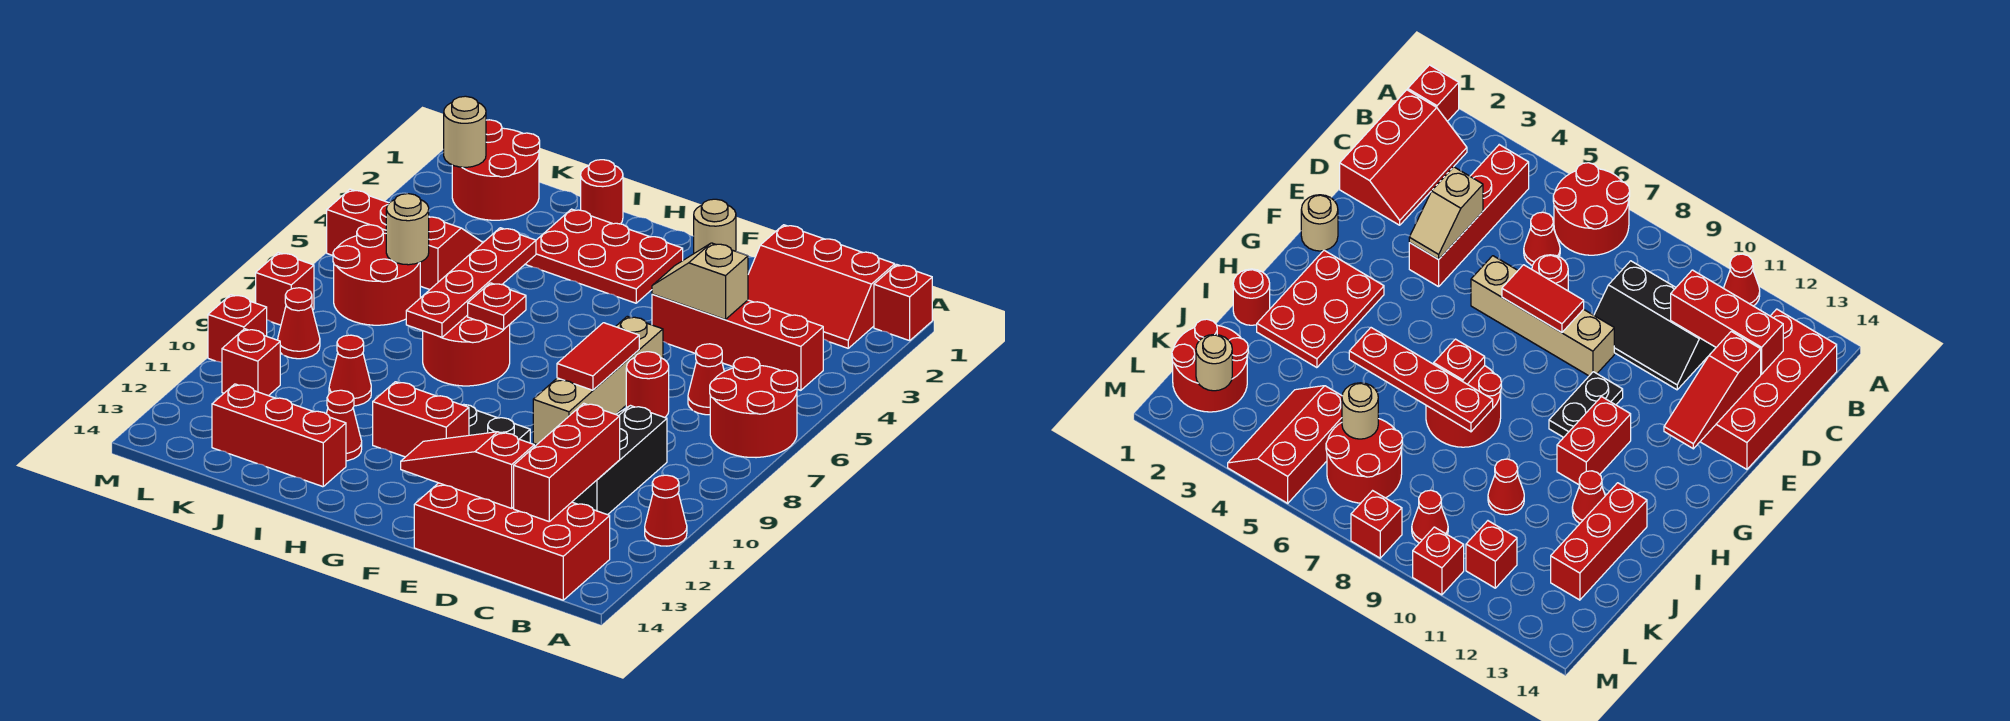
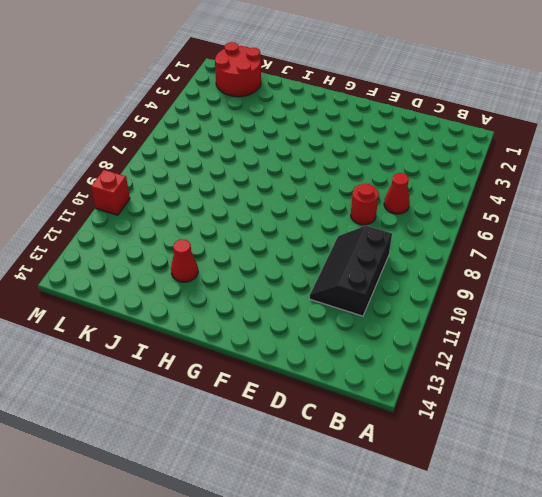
none -> red brick A1 level 1
none -> red round brick A6:B7 level 1
none -> red cone A11 level 1
none -> red slope B1:D2 level 1 top 1

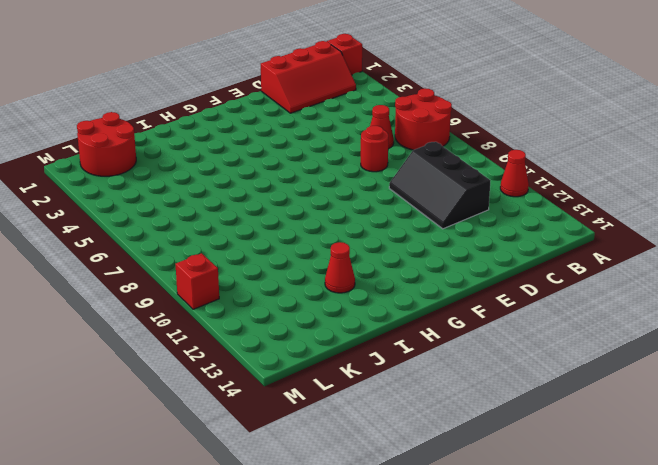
none -> red brick B4:E4 level 1
none -> red brick B13:E14 level 1
none -> tan brick E6:E9 level 1
none -> tan round brick F1 level 1

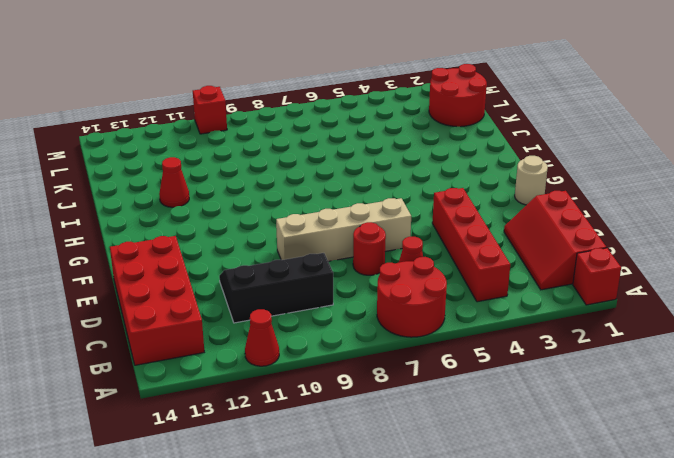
none -> black plate F10:G10 level 1
none -> red plate G2:I3 level 1
none -> red brick G11:H11 level 1
none -> red round brick H7:I8 level 1

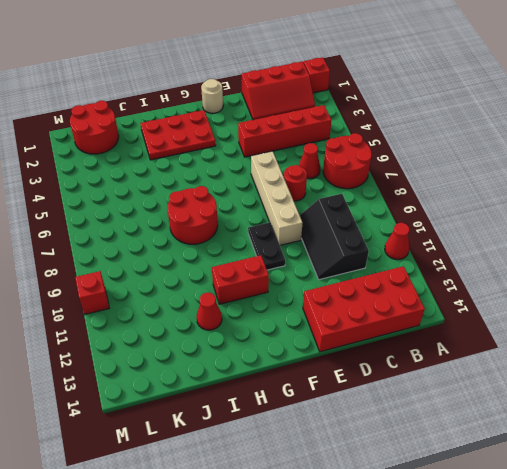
black plate F9:F10 level 1 -> black plate F10:G10 level 1
none -> red round brick I1 level 1
none -> red brick I13:K13 level 1
none -> red cone J10 level 1
none -> red slope K4:M5 level 1 top 5

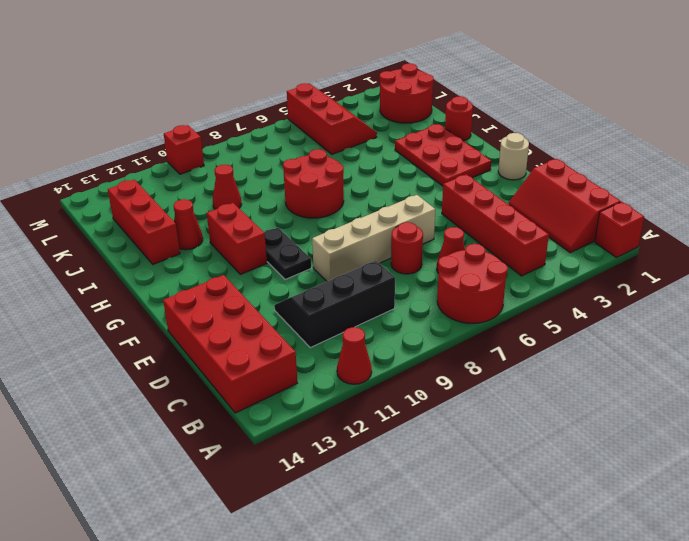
none -> red round brick K6:L7 level 1
none -> red cone L9 level 1
none -> red brick L11 level 1
none -> red brick M8 level 1

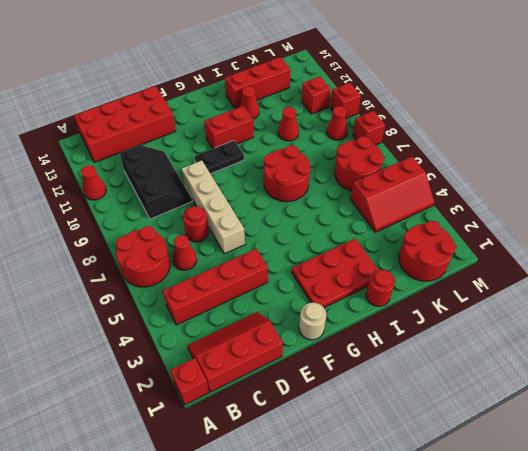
none -> red brick C11:C13 level 2
none -> tan slope D4:E4 level 2 top D
none -> red slope D13:F13 level 2 top D
none -> red tile E7:E8 level 2

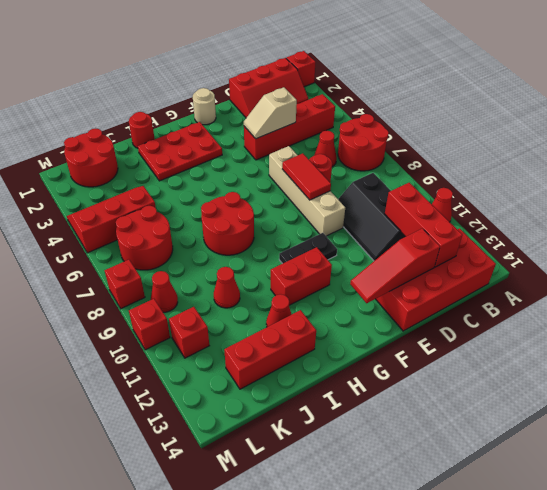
none -> red plate H7 level 2
none -> red plate I5:I8 level 2
none -> tan round brick K6 level 2
none -> tan round brick L2 level 2

